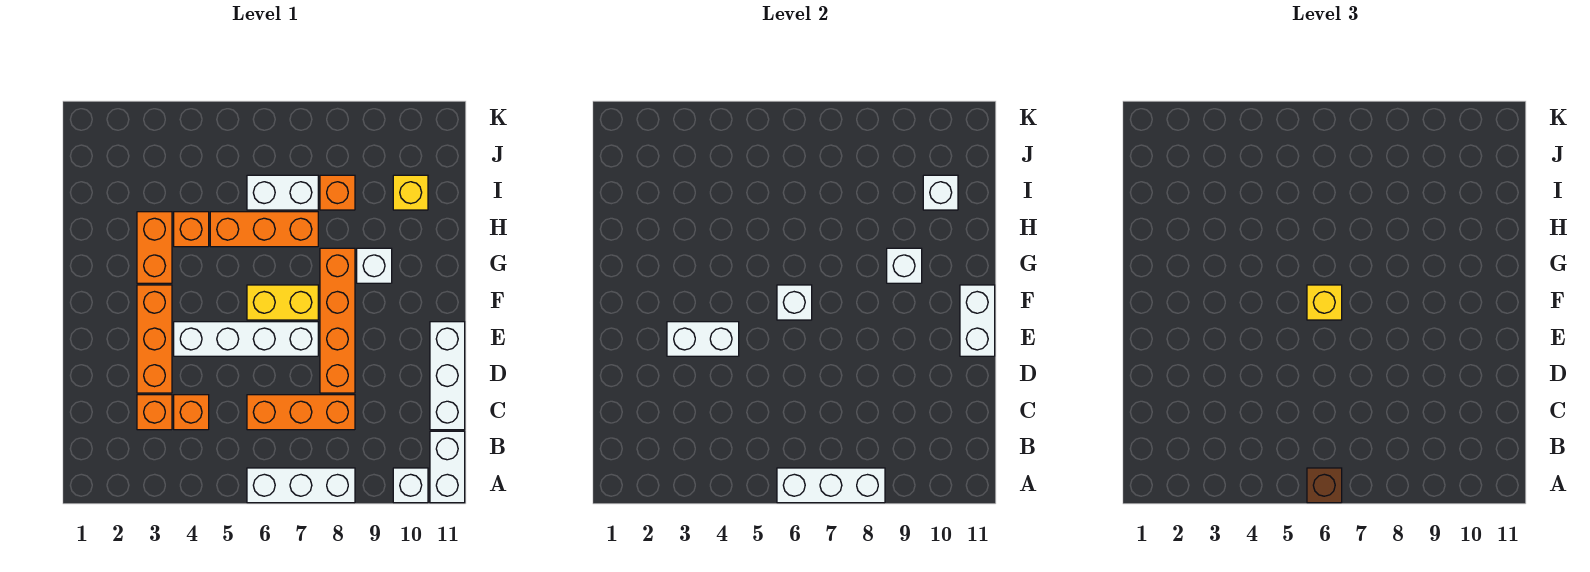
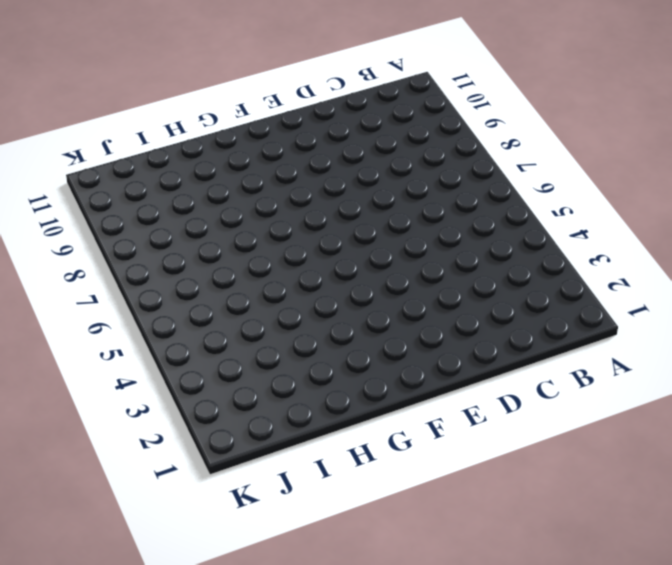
none -> white brick A6:A8 level 1
none -> white brick A10 level 1
none -> white brick A11:B11 level 1

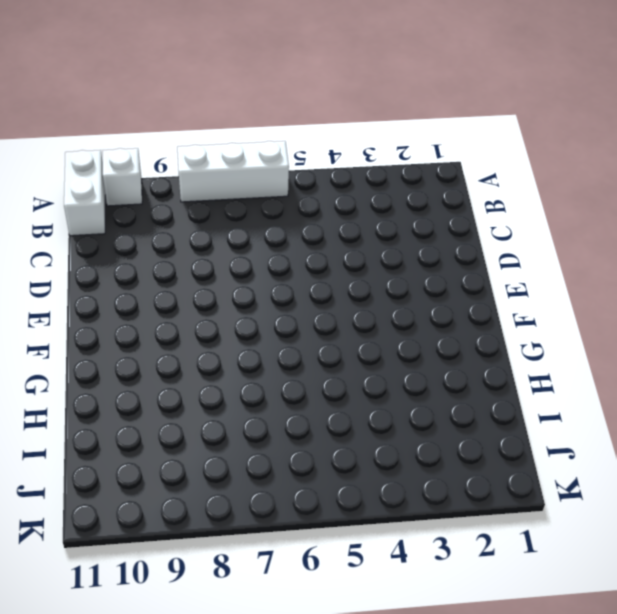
none -> orange brick C3 level 1
none -> orange brick C4 level 1
none -> orange brick C6:C8 level 1

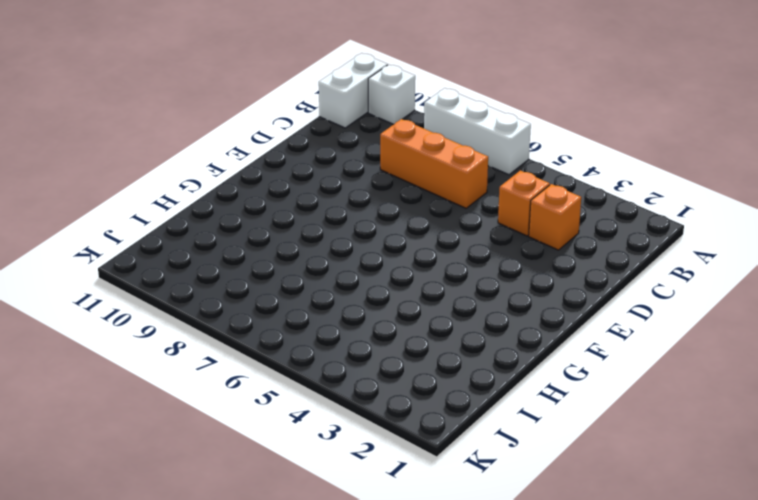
none -> white brick C11:E11 level 1
none -> orange brick D3:F3 level 1
none -> orange brick D8:G8 level 1

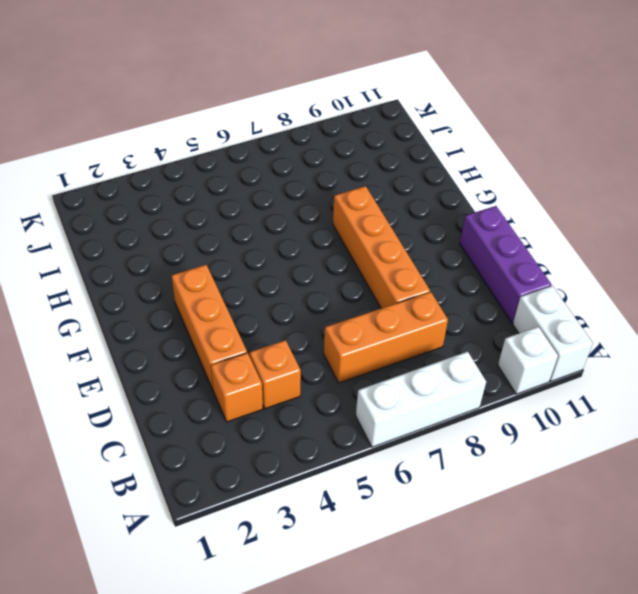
purple brick C11:E11 level 1 -> white brick C11:E11 level 1
none -> white brick E4:E7 level 1
none -> yellow brick F6:F7 level 1
none -> orange brick G3:H3 level 1

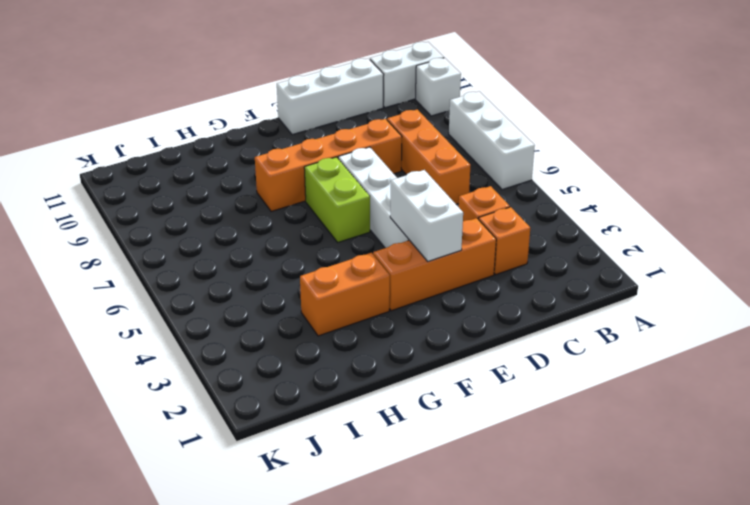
lime brick F6:F7 level 1 -> yellow brick F6:F7 level 1
none -> white brick G9 level 1
none -> orange brick H4 level 1
none -> orange brick H5:H7 level 1

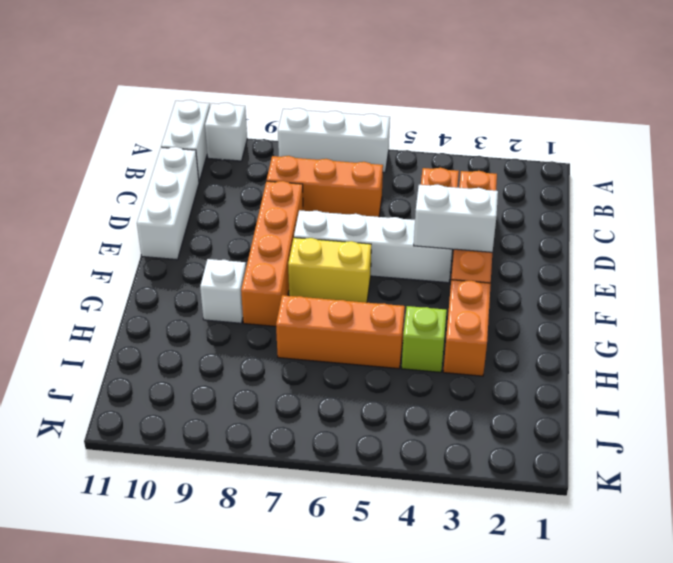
lime brick H4 level 1 -> orange brick H4 level 1
none -> white brick I6:I7 level 1
none -> orange brick I8 level 1
none -> yellow brick I10 level 1

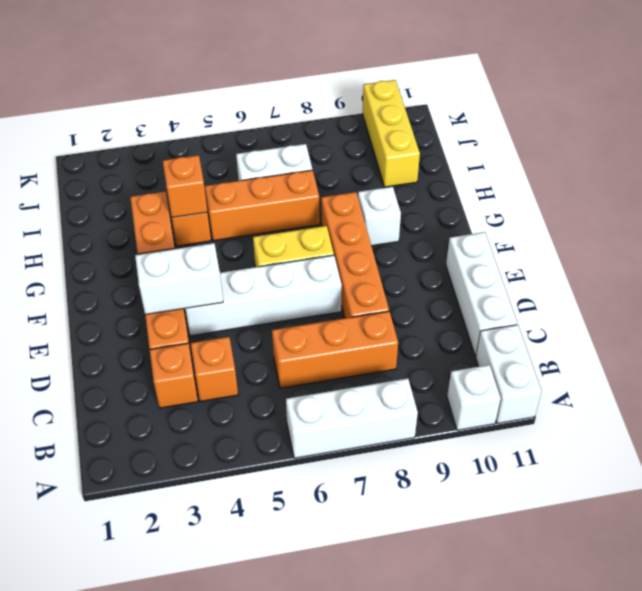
orange brick H4 level 2 -> orange brick I8 level 1
yellow brick I10:K10 level 1 -> yellow brick I10 level 1
none -> white brick A6:A8 level 2
none -> white brick E11:F11 level 2
none -> white brick F6 level 2

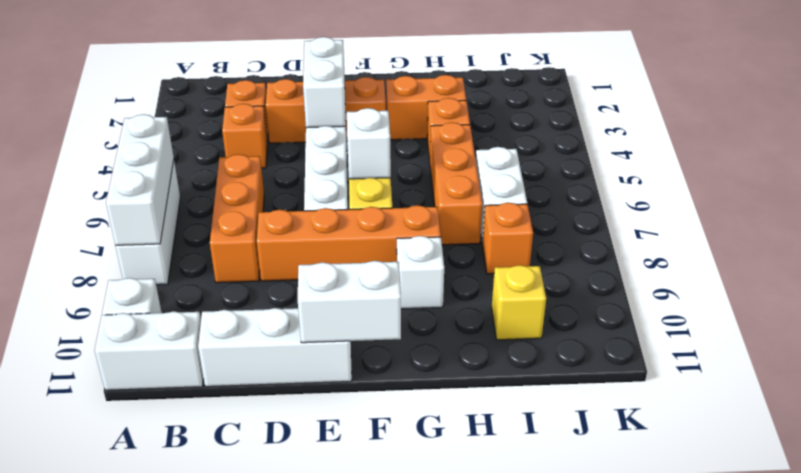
none -> white brick G9 level 2
none -> white brick I10 level 2
none -> brown brick A6 level 3

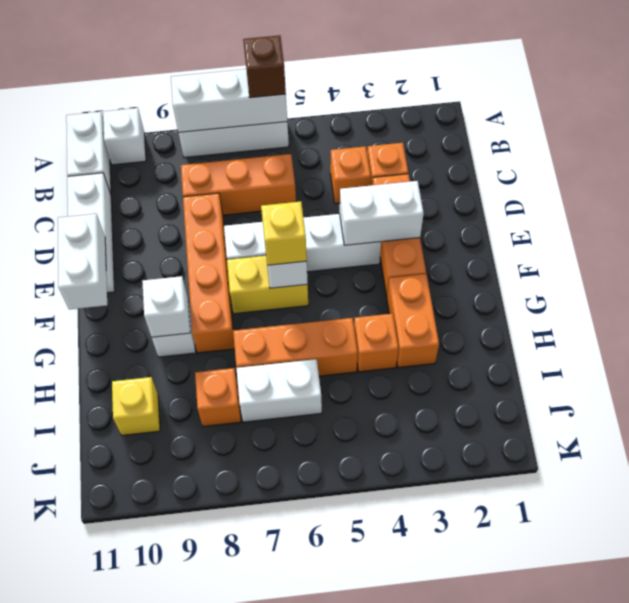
none -> white brick I10 level 2

